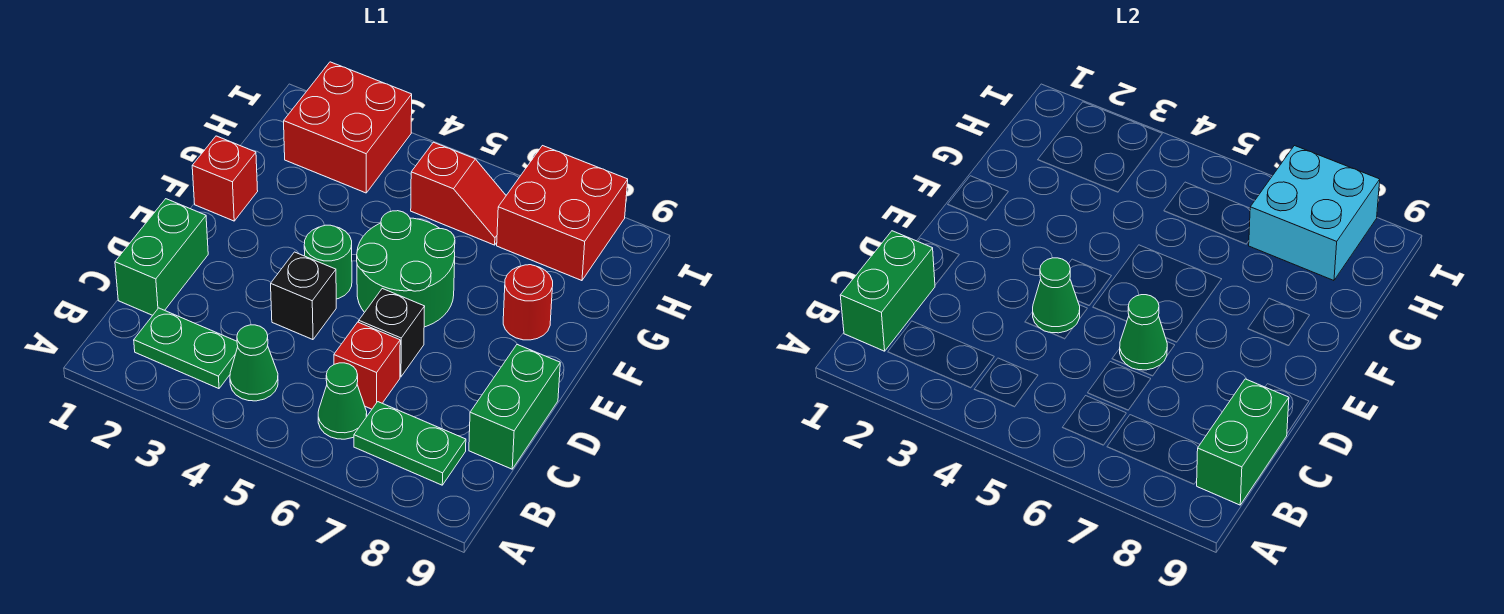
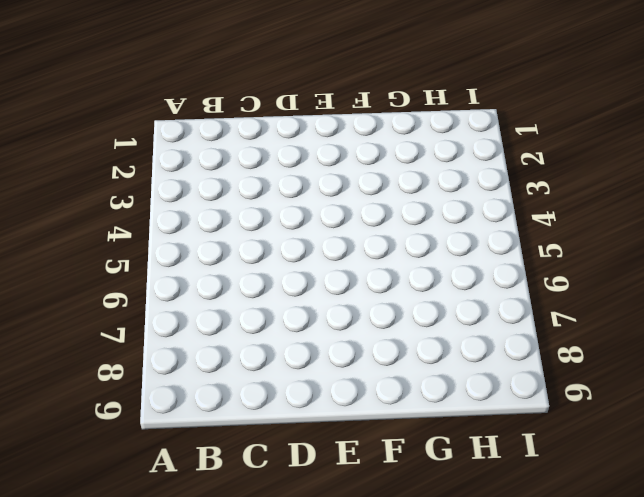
none -> green plate B2:B3 level 1
none -> green cone B4 level 1
none -> green cone B6 level 1

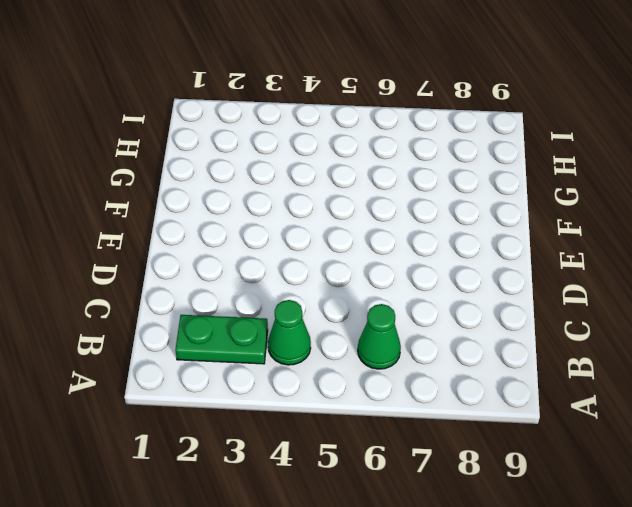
none -> green plate B7:B8 level 1
none -> green brick C1:D1 level 1
none -> red brick C6 level 1

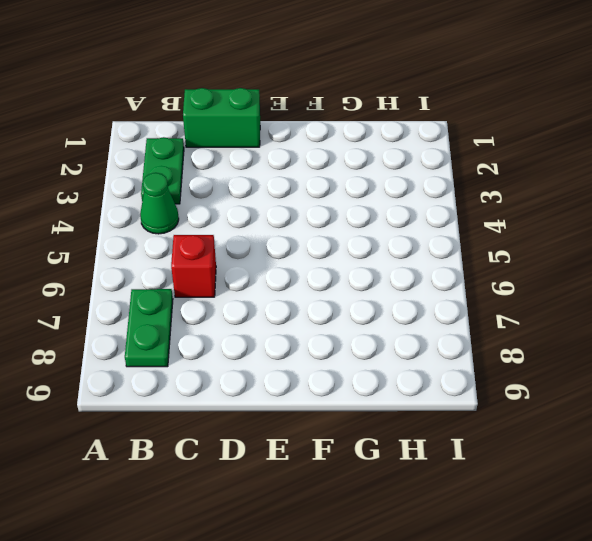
none -> green cone B6 level 1
none -> green brick C9:D9 level 1
none -> black brick D4 level 1

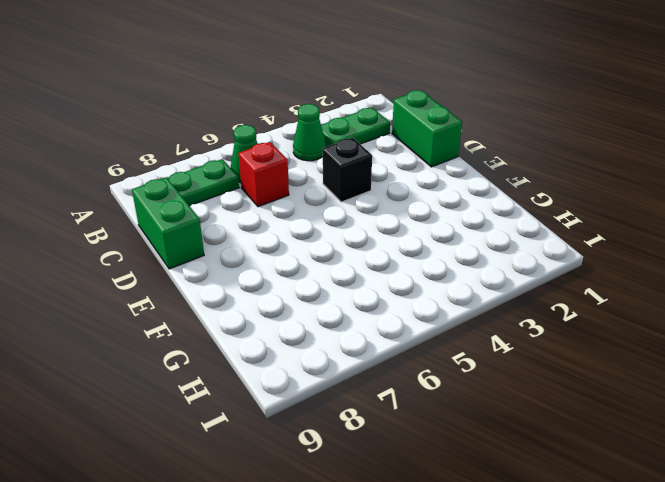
none -> black brick D6 level 1
none -> green round brick E4 level 1
none -> green round brick E5:F6 level 1

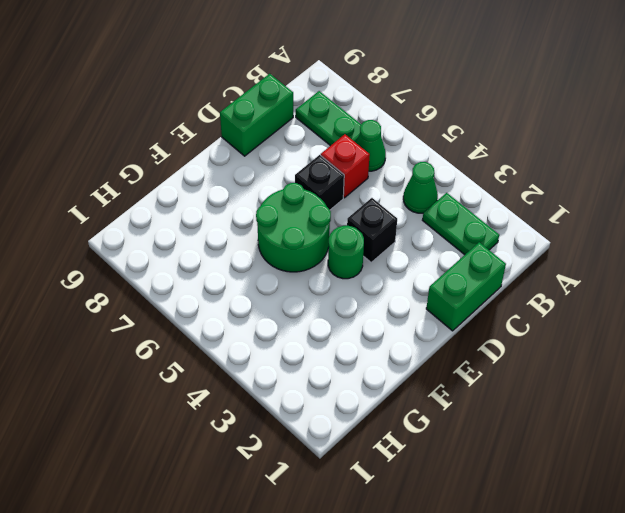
none -> red brick F1 level 1
none -> red round brick F8 level 1
none -> red brick H2:I3 level 1

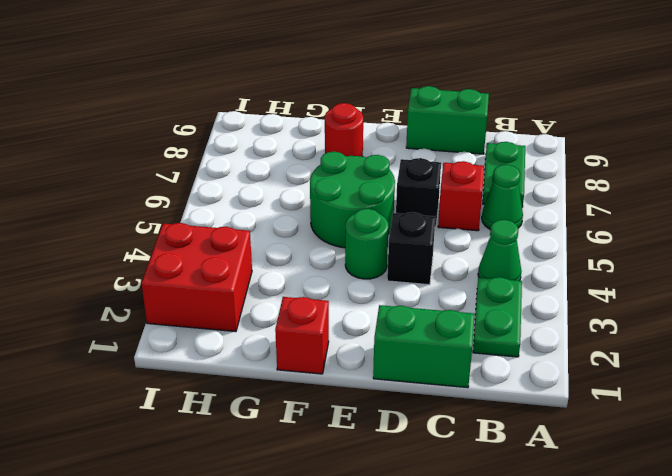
none -> red slope H5:H6 level 1 top 5
none -> red brick H7:I8 level 1
none -> green brick B1:C1 level 2

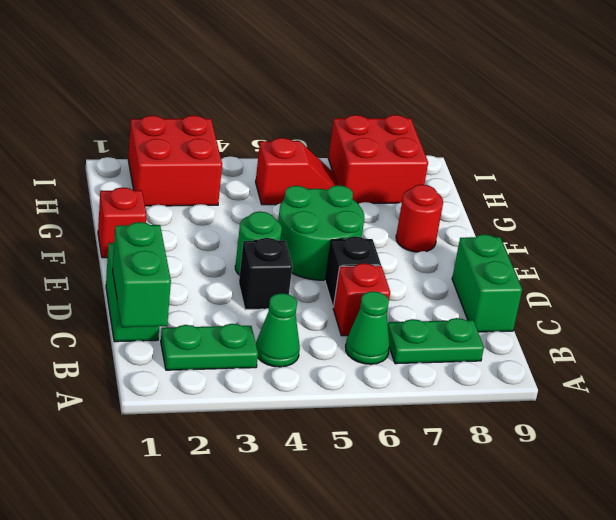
none -> green brick B9:C9 level 2
none -> green cone D4 level 2
none -> green cone D6 level 2

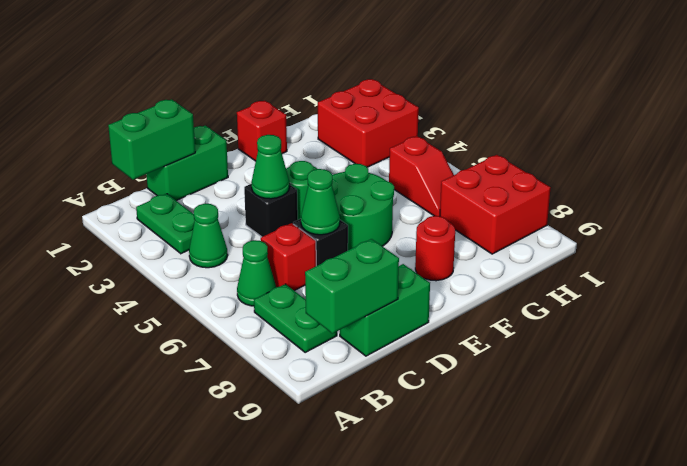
none -> cyan brick H7:I8 level 2

